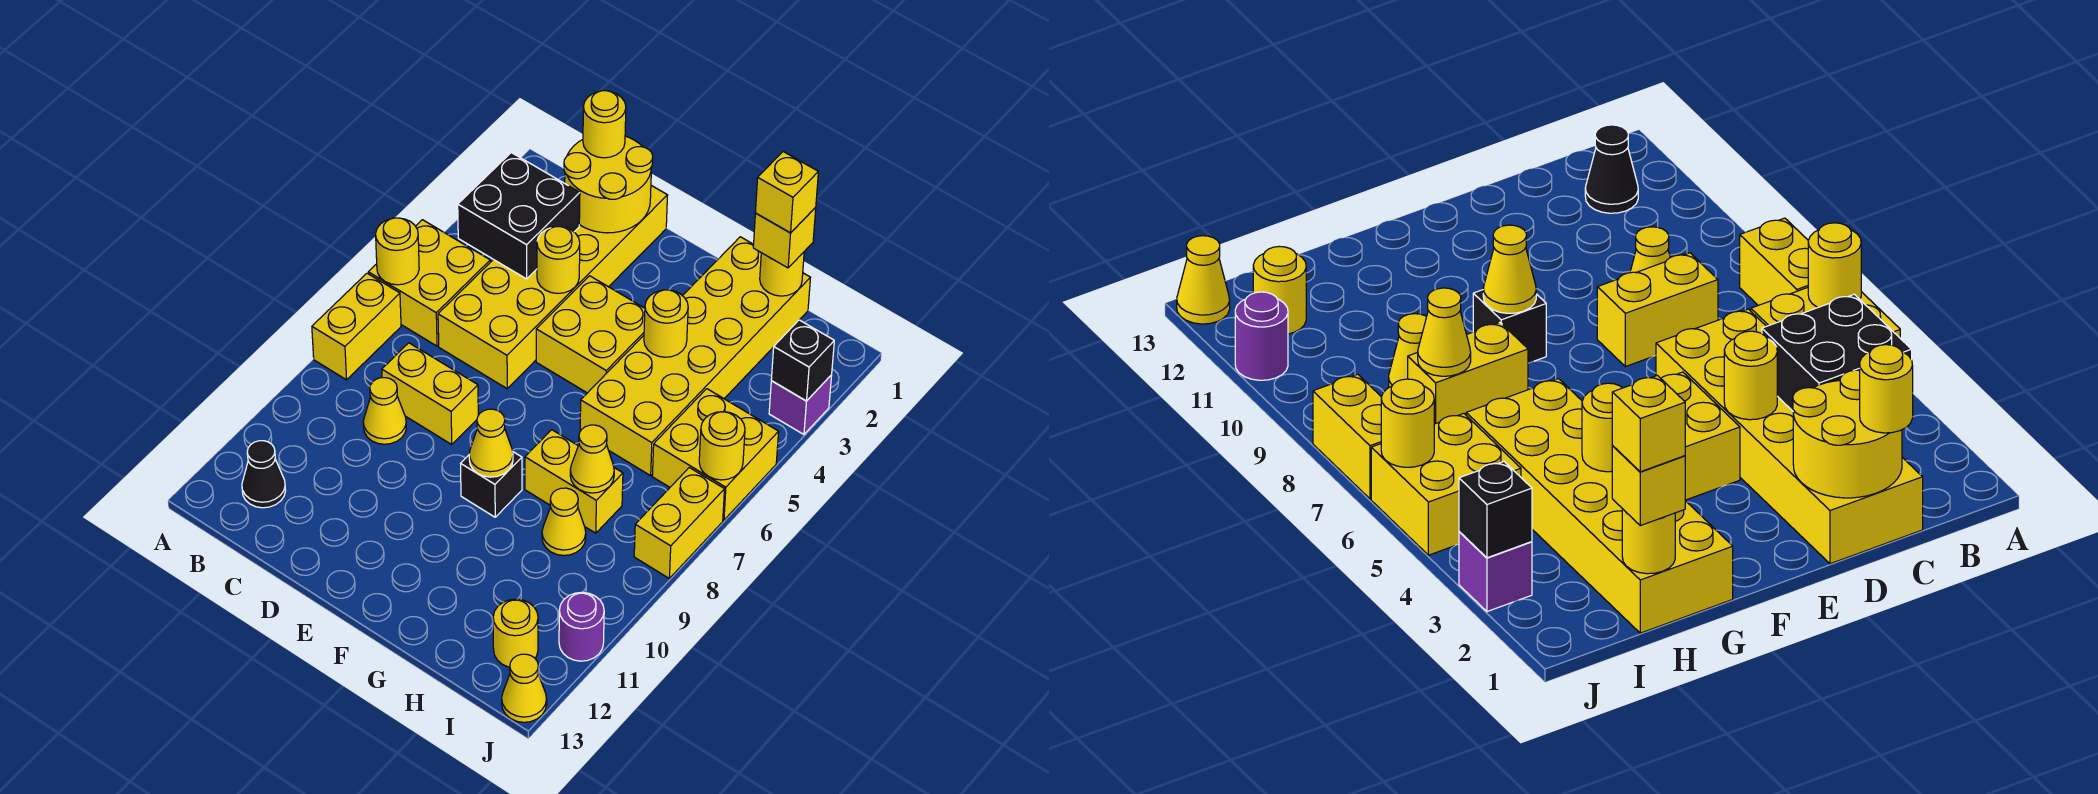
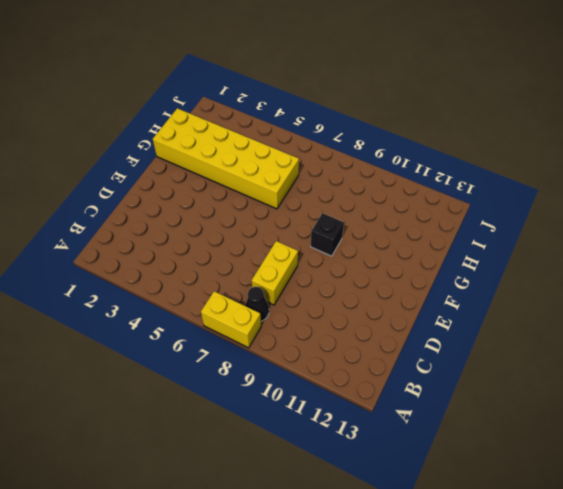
black cone B8 level 1 -> black cone B12 level 1
none -> yellow brick A5:B6 level 1
none -> yellow brick C1:D6 level 1
none -> yellow cone C9 level 1
none -> yellow brick E4:F5 level 1

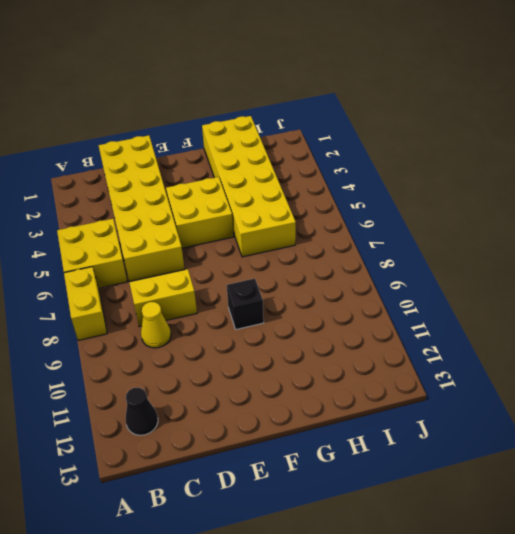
none -> yellow brick G8:H8 level 1
none -> yellow cone H9 level 1
none -> yellow brick I5:J6 level 1
none -> yellow round brick I12 level 1

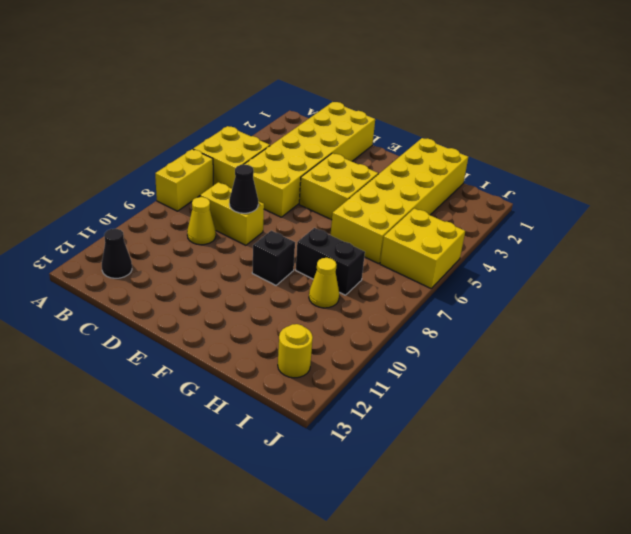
black cone D8 level 2 -> none
black brick G8:H8 level 1 -> yellow brick G8:H8 level 1
none -> purple brick J3 level 1
none -> yellow brick J7:J8 level 1
none -> purple round brick J11 level 1
none -> yellow cone J13 level 1

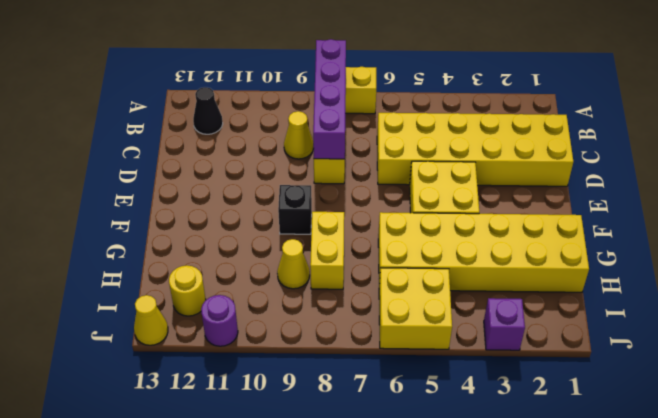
purple brick A8:D8 level 2 -> none
none -> yellow brick A5:B6 level 1
none -> yellow brick J7:J8 level 1
none -> yellow round brick A6 level 2
none -> black brick B3:C4 level 2

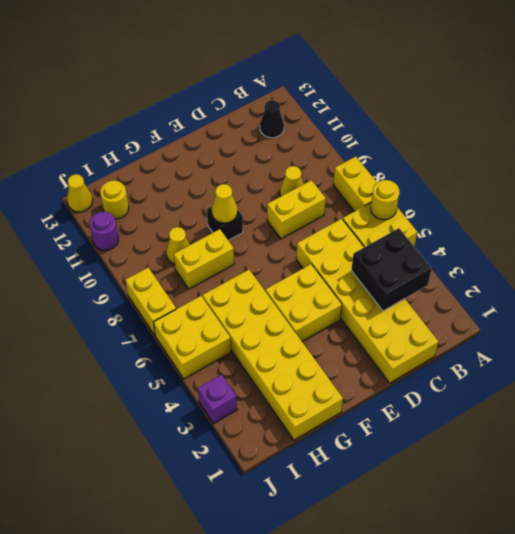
none -> yellow round brick C1:D2 level 2
none -> yellow round brick D4 level 2
none -> yellow round brick G4 level 2
none -> yellow round brick H1 level 2

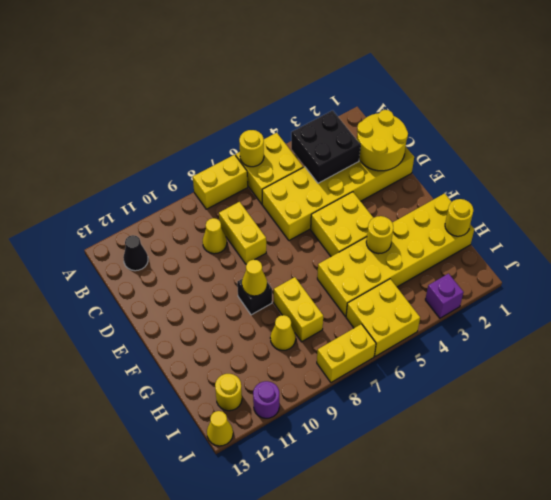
none -> yellow round brick D4 level 2
none -> yellow cone H8 level 2
none -> black brick J3 level 2
none -> yellow round brick J6 level 2

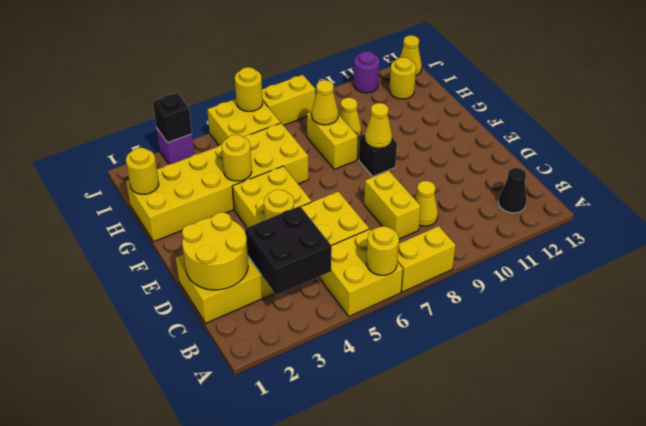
none -> yellow round brick C1 level 3
none -> yellow brick H1 level 3
none -> yellow brick H1 level 4

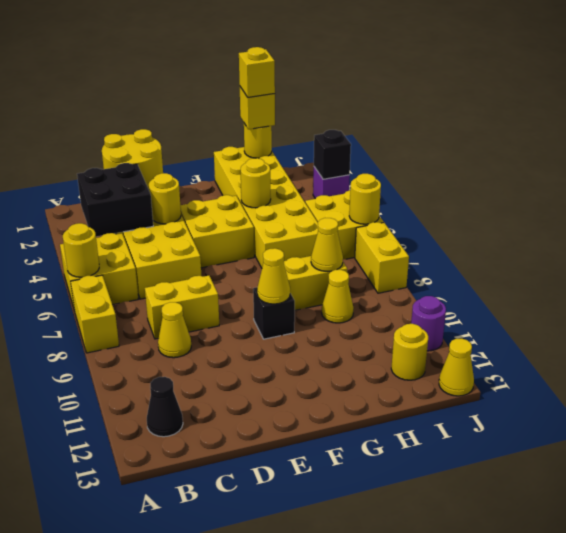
none -> yellow round brick C1 level 3

